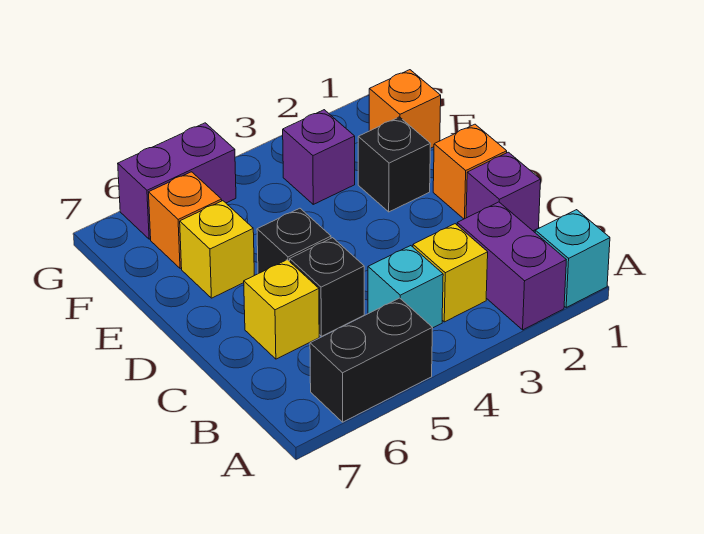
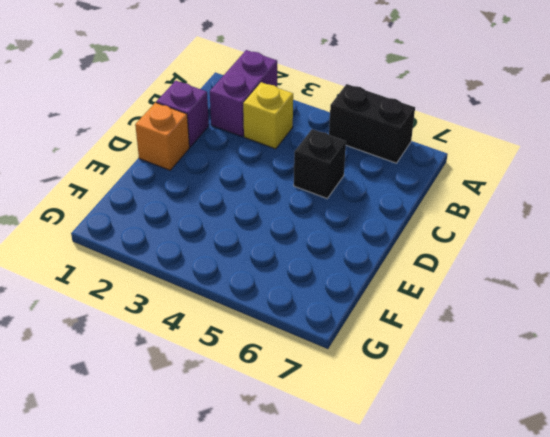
none -> cyan brick A1 level 1
none -> cyan brick B4 level 1
none -> yellow brick C6 level 1

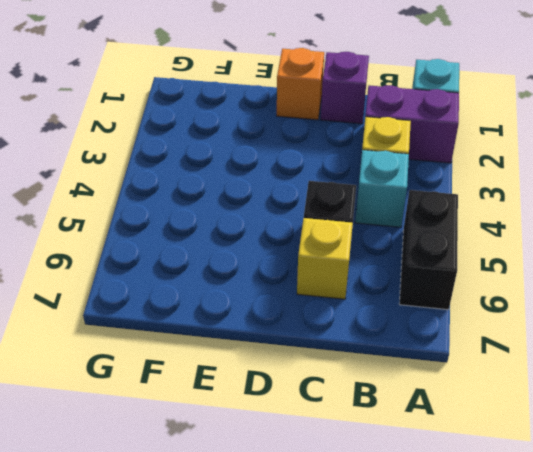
none -> black brick D5 level 1
none -> black brick E2 level 1
none -> yellow brick E6 level 1

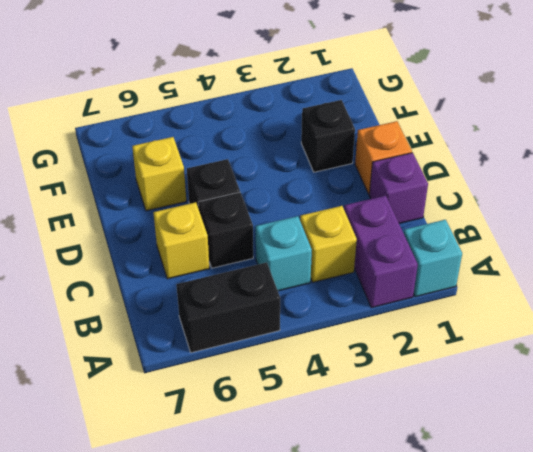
none -> orange brick F1 level 1
none -> purple brick F3 level 1
none -> orange brick F6 level 1

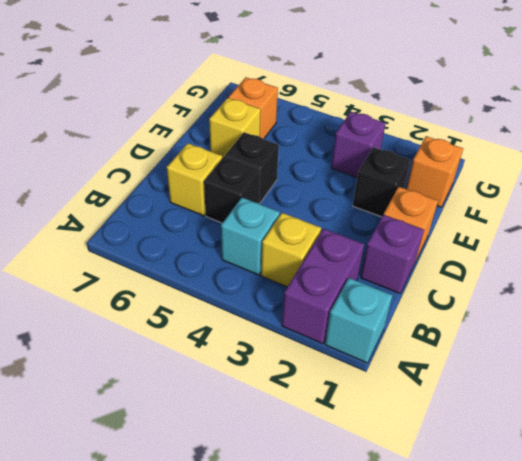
none -> black brick A5:A6 level 1
none -> purple brick G5:G6 level 1

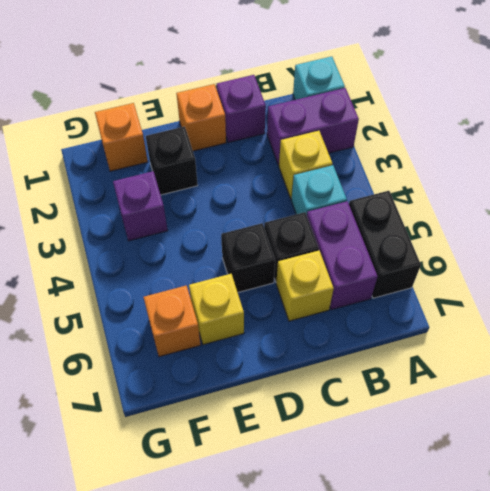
purple brick B5:B6 level 1 -> purple brick G5:G6 level 1

